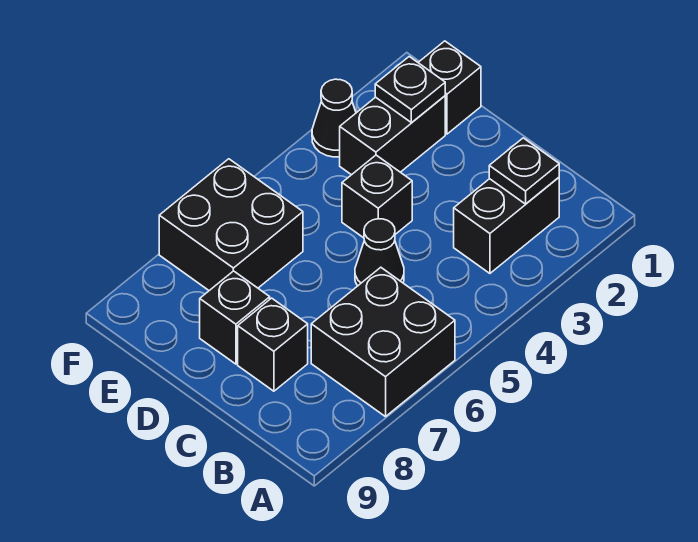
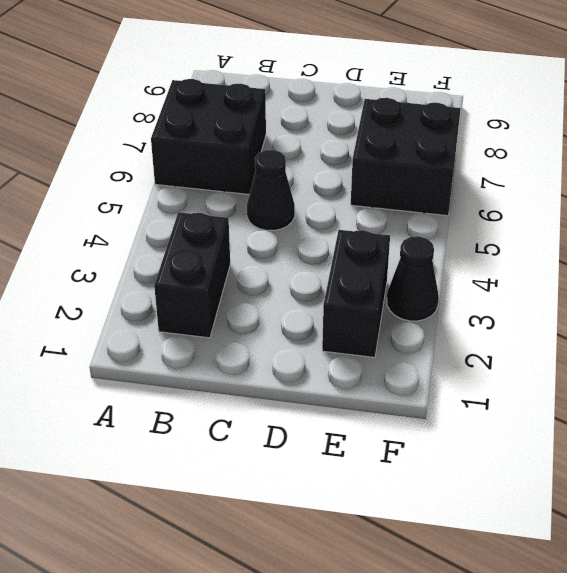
none -> black brick C8 level 1
none -> black brick D4 level 1
none -> black brick D8 level 1

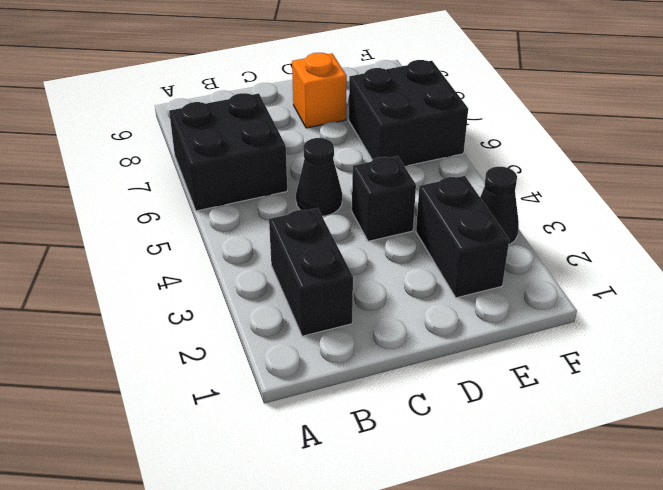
orange brick D8 level 1 -> black brick D8 level 1
none -> black brick C8 level 1
none -> black brick E1 level 1
none -> black plate B2 level 2

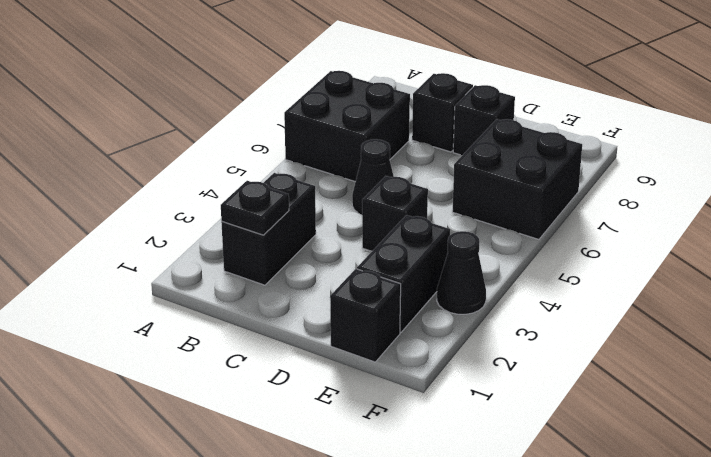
none -> black plate E2 level 2

